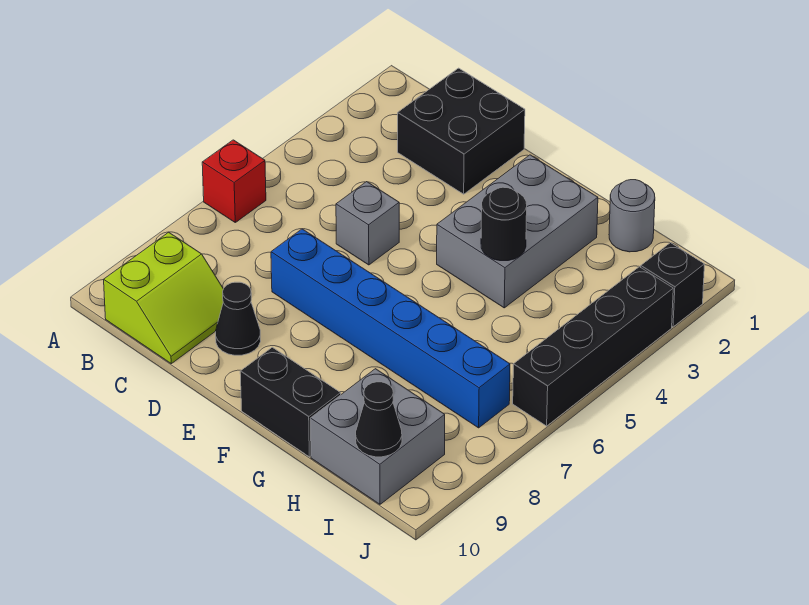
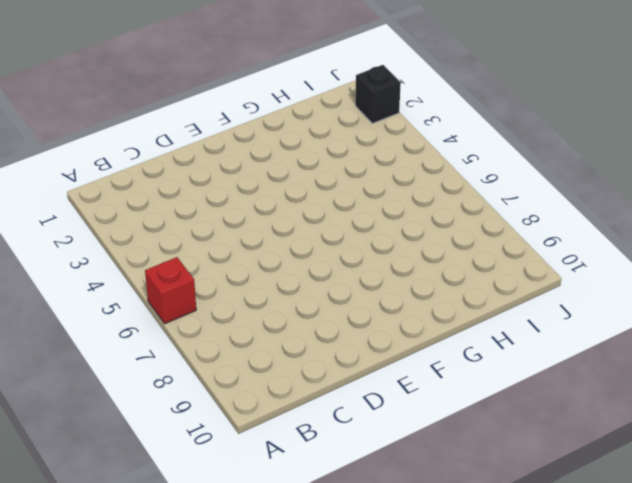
none -> lime slope B9:C10 level 1 top B
none -> black brick C1:D2 level 1
none -> grey brick D5 level 1

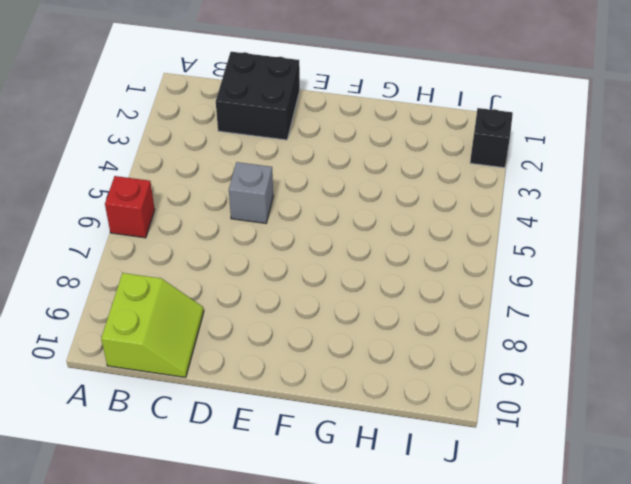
none -> blue brick D7:I7 level 1
none -> black cone D9 level 1
none -> grey brick F2:G4 level 1

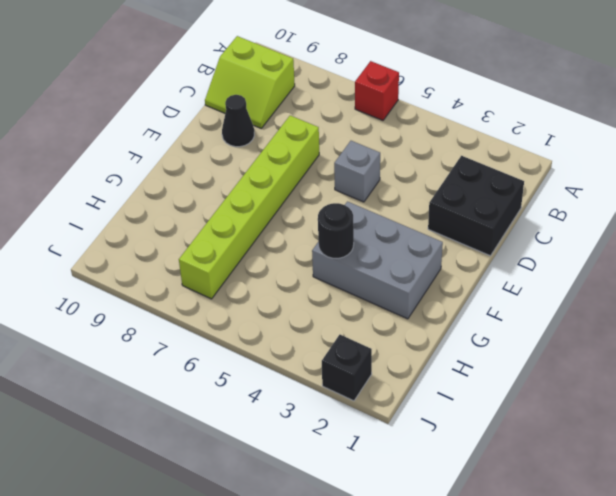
lime brick D7:I7 level 1 -> blue brick D7:I7 level 1
none -> black brick F10:G10 level 1
none -> grey round brick H1 level 1
none -> grey brick H9:I10 level 1

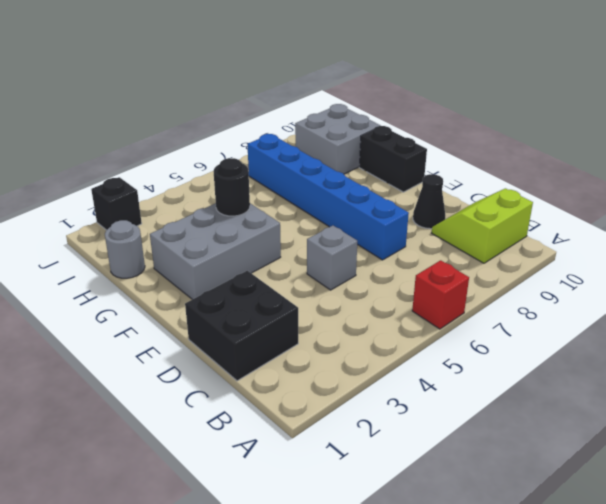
none -> black brick J3:J6 level 1
none -> black cone I10 level 2

